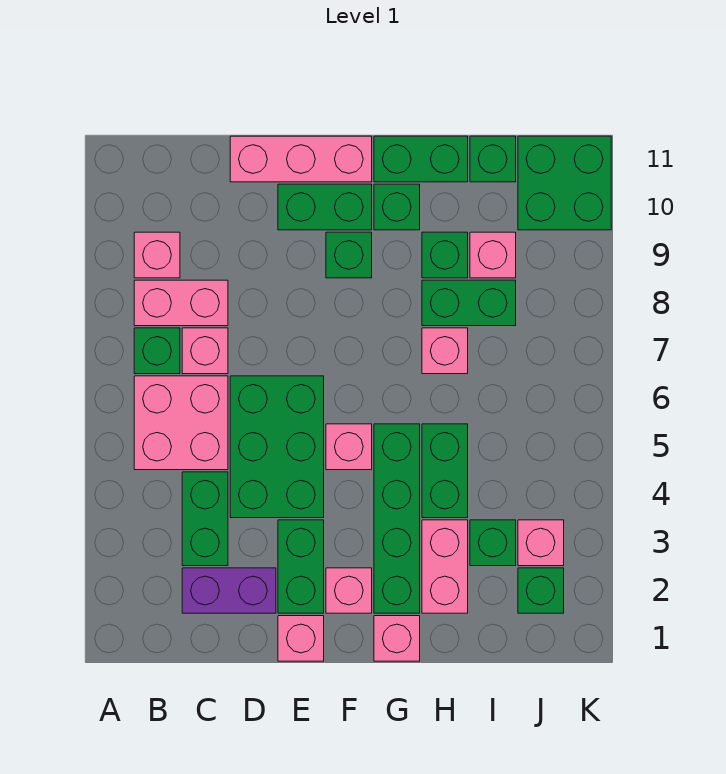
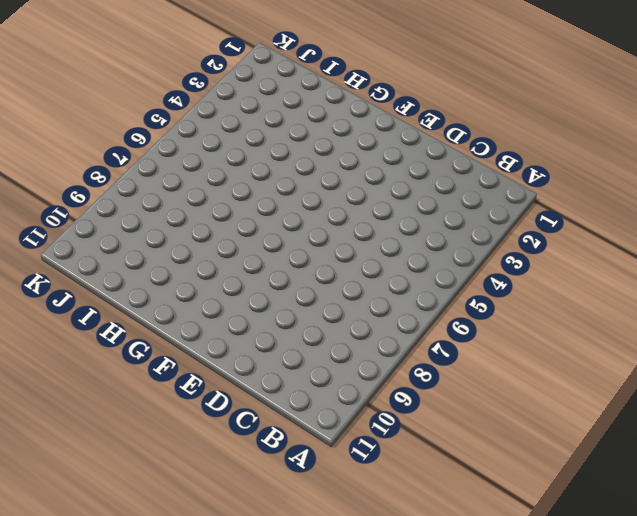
none -> pink brick B5:C6 level 1
none -> green brick B7 level 1
none -> pink brick B8:C8 level 1
none -> pink brick B9 level 1

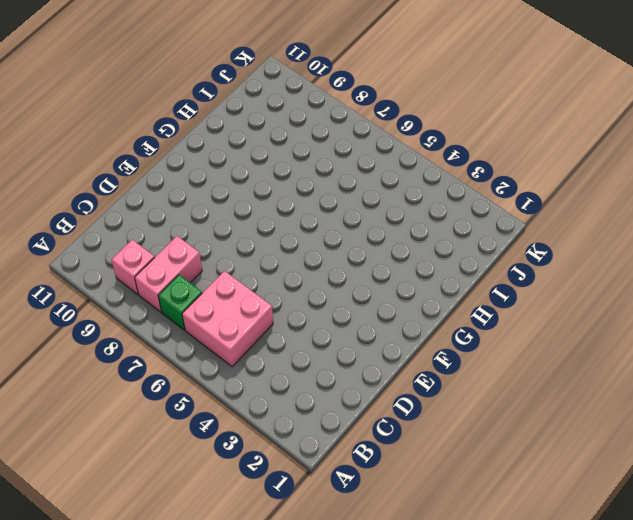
none -> purple brick C2:D2 level 1
none -> green brick C3:C4 level 1
none -> pink brick C7 level 1
none -> green brick D4:E6 level 1

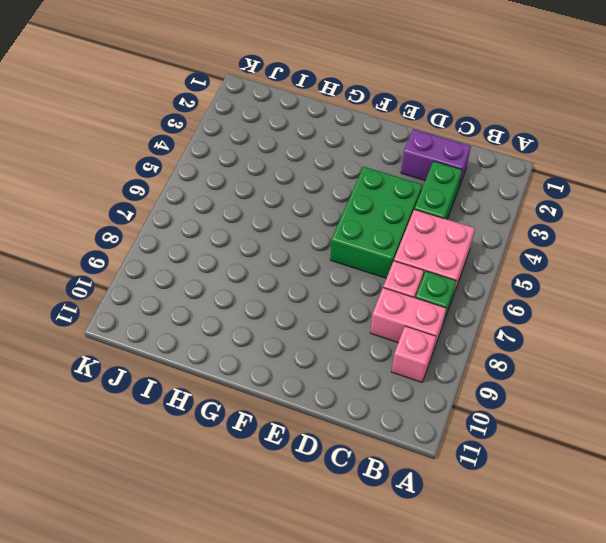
none -> pink brick D11:F11 level 1
none -> pink brick E1 level 1
none -> green brick E2:E3 level 1
none -> green brick E10:F10 level 1

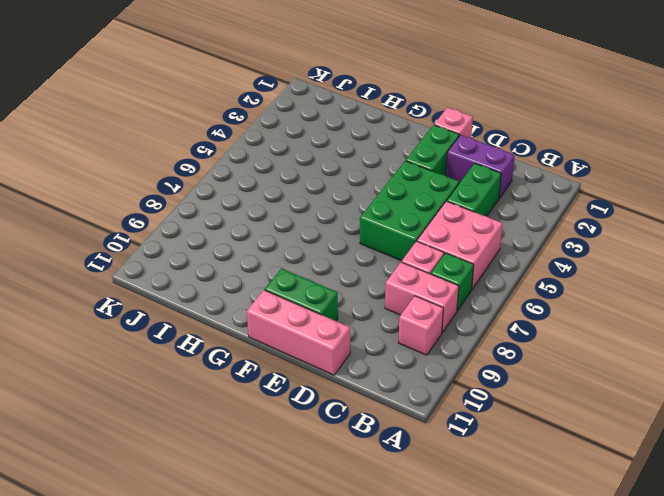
none -> pink brick F2 level 1
none -> pink brick F5 level 1
none -> green brick F9 level 1
none -> pink brick G1 level 1

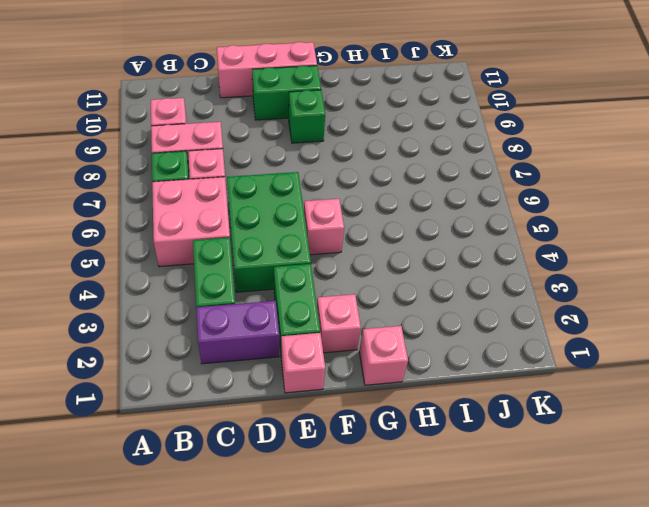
none -> green brick G2:G5 level 1
none -> green brick G10 level 1
none -> green brick G11:H11 level 1
none -> pink brick H2:H3 level 1

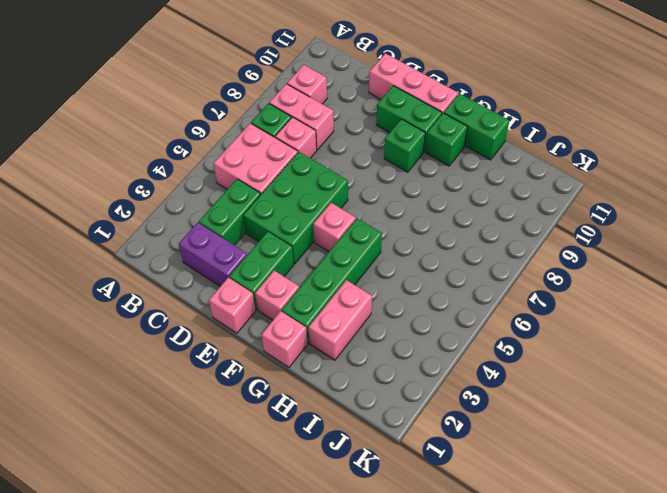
none -> green brick H4:H5 level 1
none -> pink brick H7 level 1
none -> green brick H8:I8 level 1
none -> green brick H9 level 1

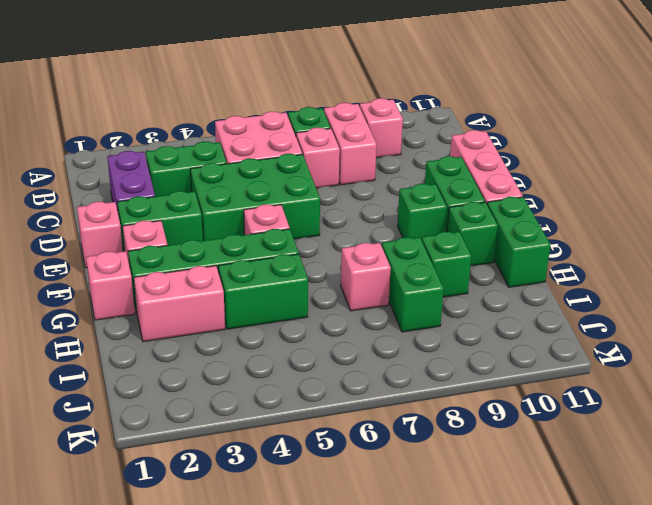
none -> green brick I3 level 1
none -> pink brick I9 level 1
none -> green brick I11 level 1
none -> green brick J2 level 1

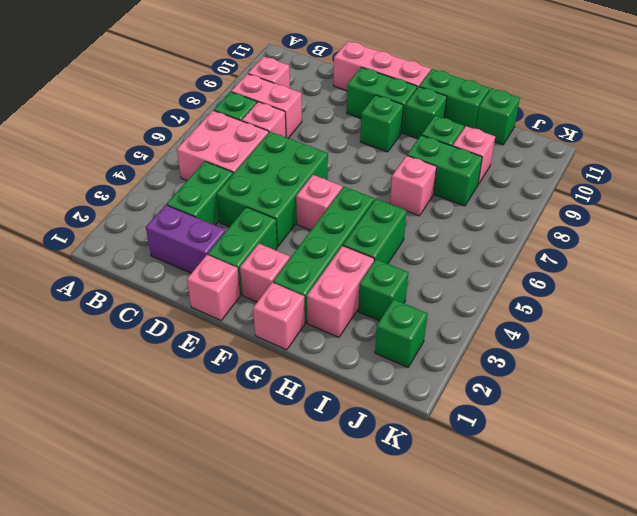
none -> pink brick J3 level 1
none -> green brick J10:K11 level 1

